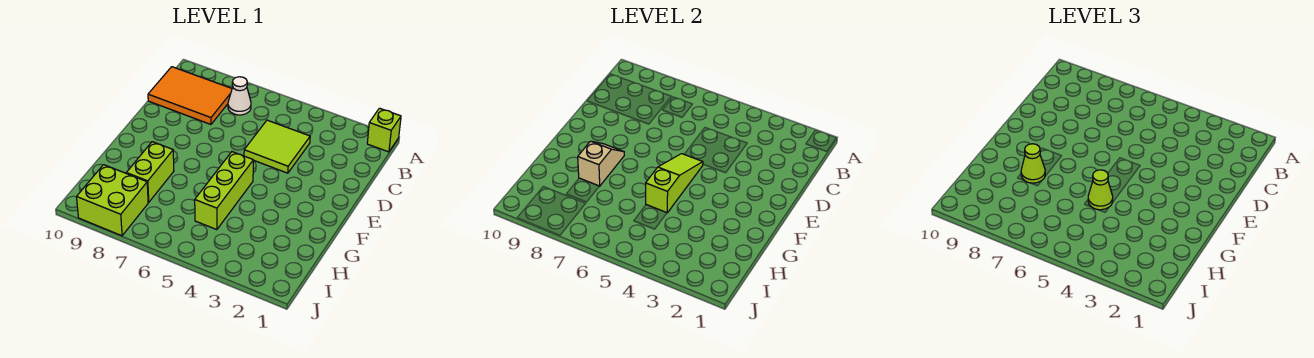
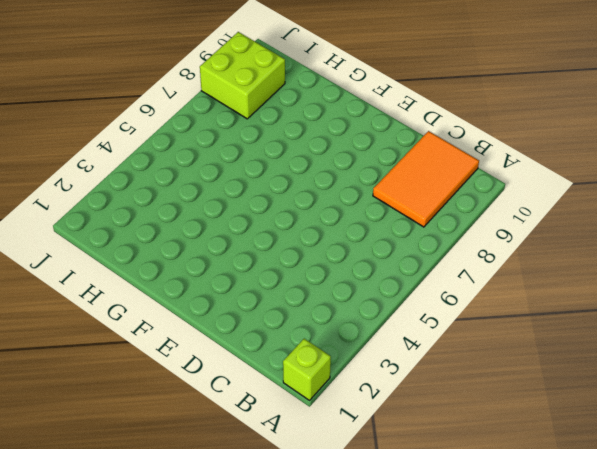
none -> white cone B7 level 1
none -> lime tile C4:D5 level 1

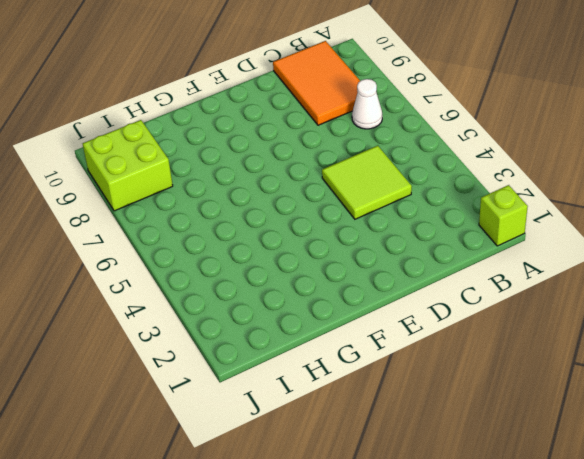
none -> lime brick F5:H5 level 1
none -> lime brick G8:H8 level 1

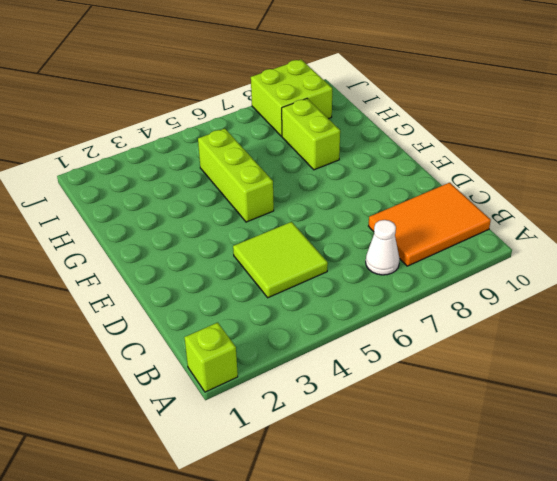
none -> lime slope E5:G5 level 2 top G
none -> tan slope F8:G8 level 2 top G

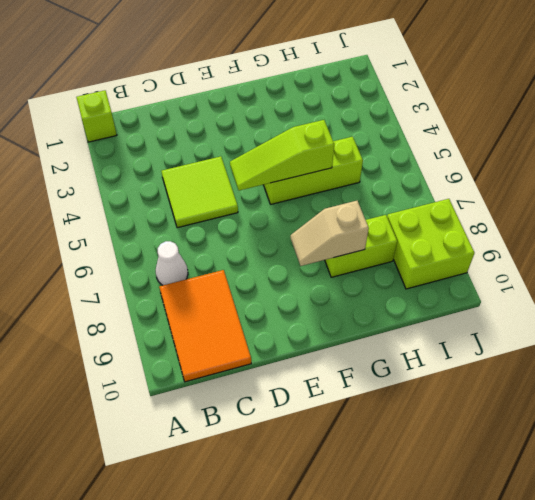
none -> lime cone G5 level 3
none -> lime cone G8 level 3

